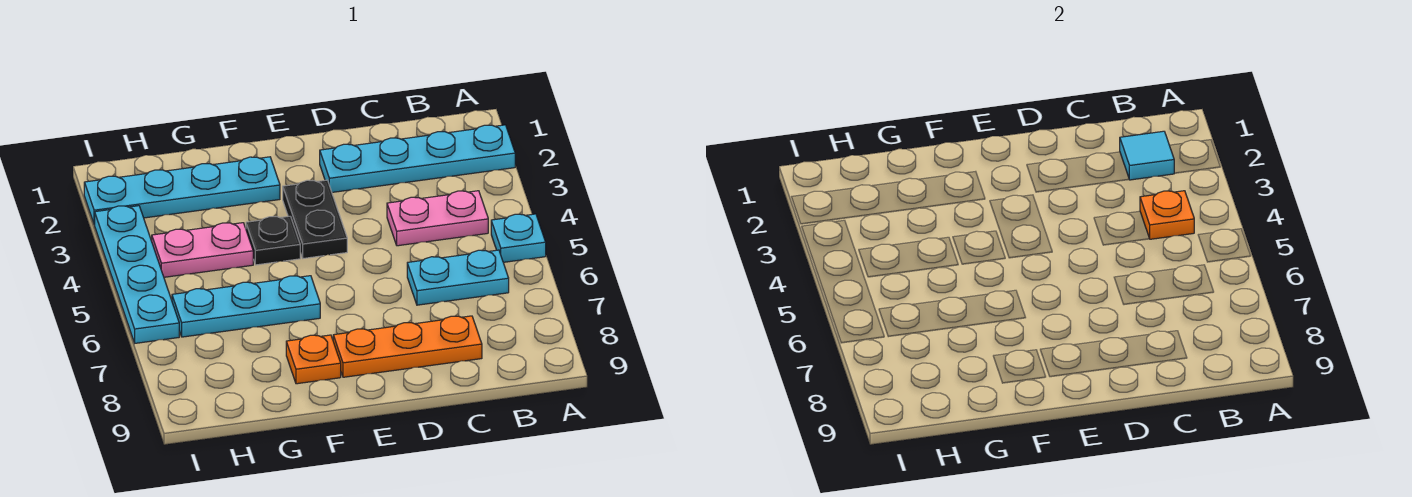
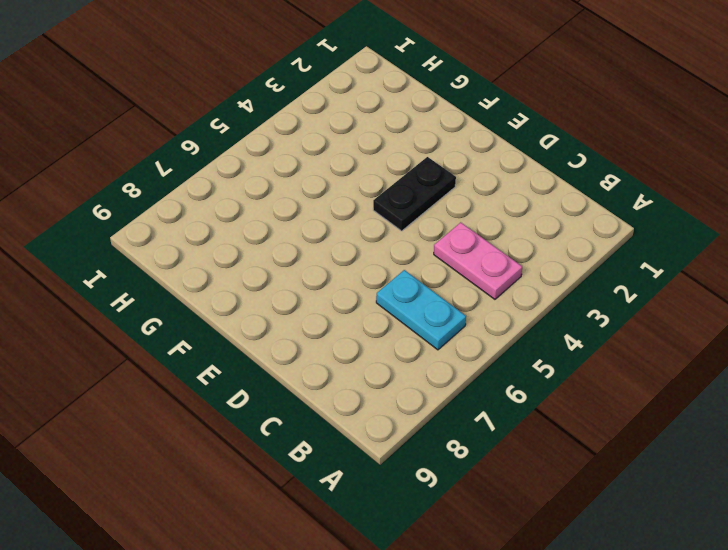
none -> cyan plate A2:D2 level 1
none -> cyan plate A5 level 1
none -> orange plate C8:E8 level 1

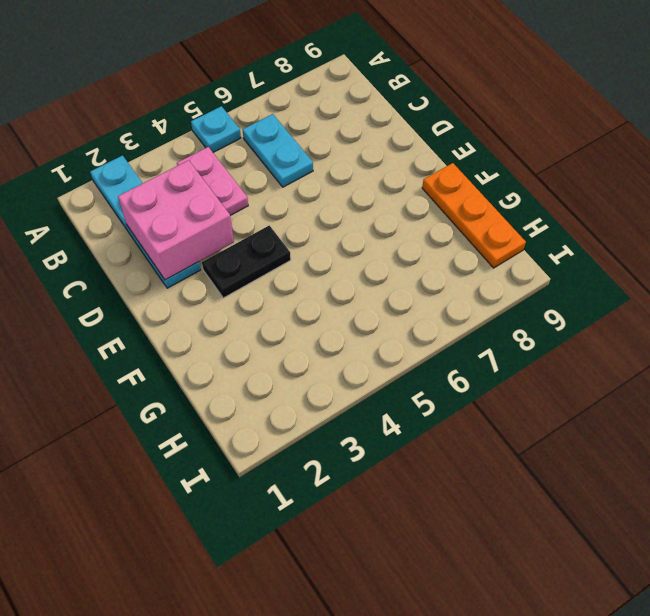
pink brick C2:D3 level 2 -> none
orange plate F9:H9 level 1 -> orange plate C8:E8 level 1
none -> cyan plate F2:I2 level 1
none -> black plate F4 level 1
none -> cyan plate F6:H6 level 1

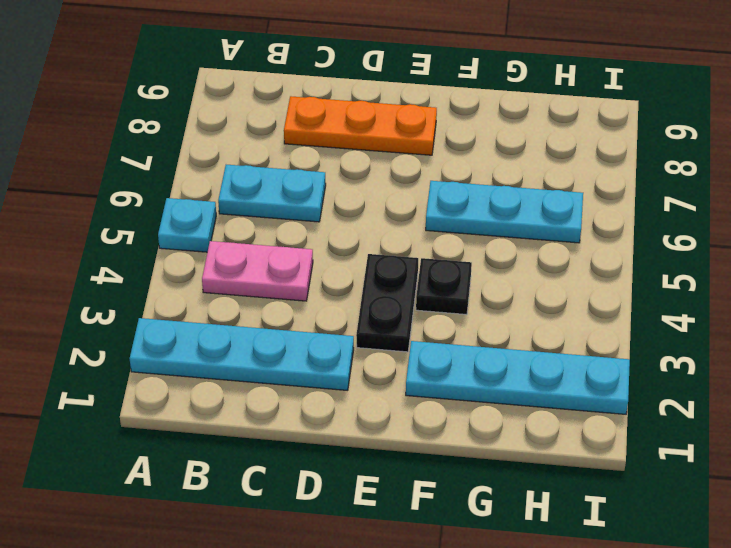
none -> orange plate F8 level 1
none -> pink plate G4:H4 level 1
none -> cyan plate I3:I6 level 1

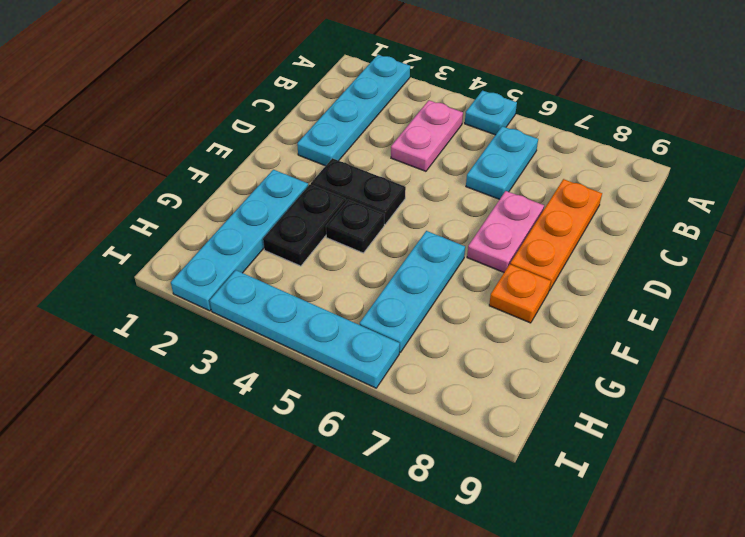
pink plate D7:E7 level 1 -> pink plate G4:H4 level 1
black plate F3:G3 level 1 -> none
none -> cyan tile B2 level 2
none -> orange plate B4 level 2

